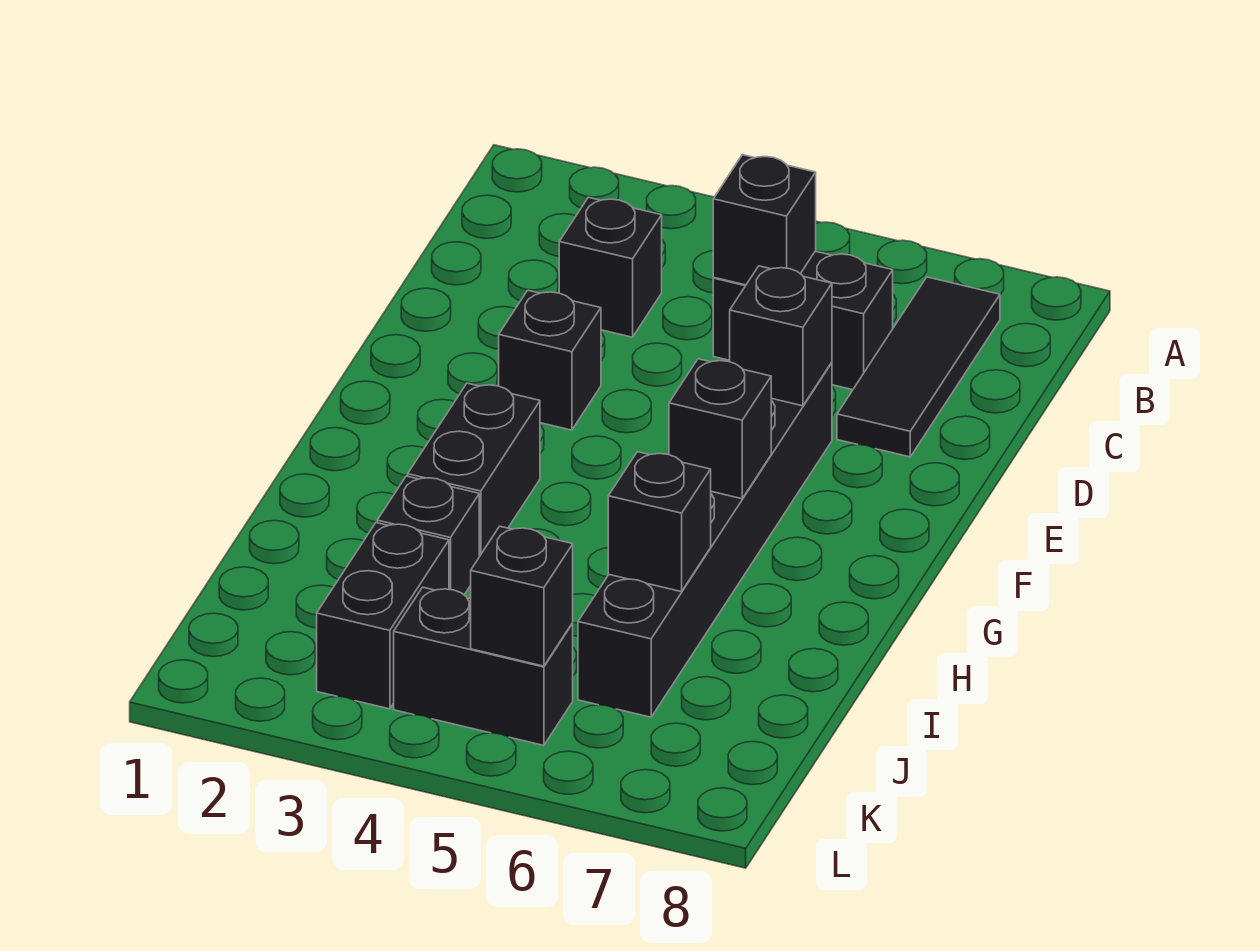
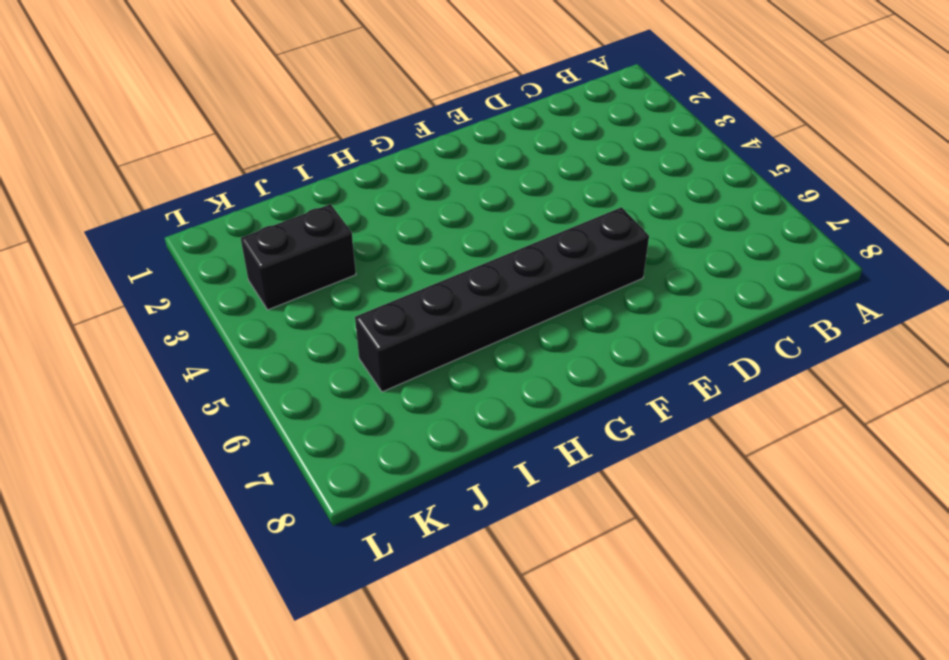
none -> black tile B7:D7 level 1
none -> black brick C3 level 1
none -> black brick C5:C6 level 1

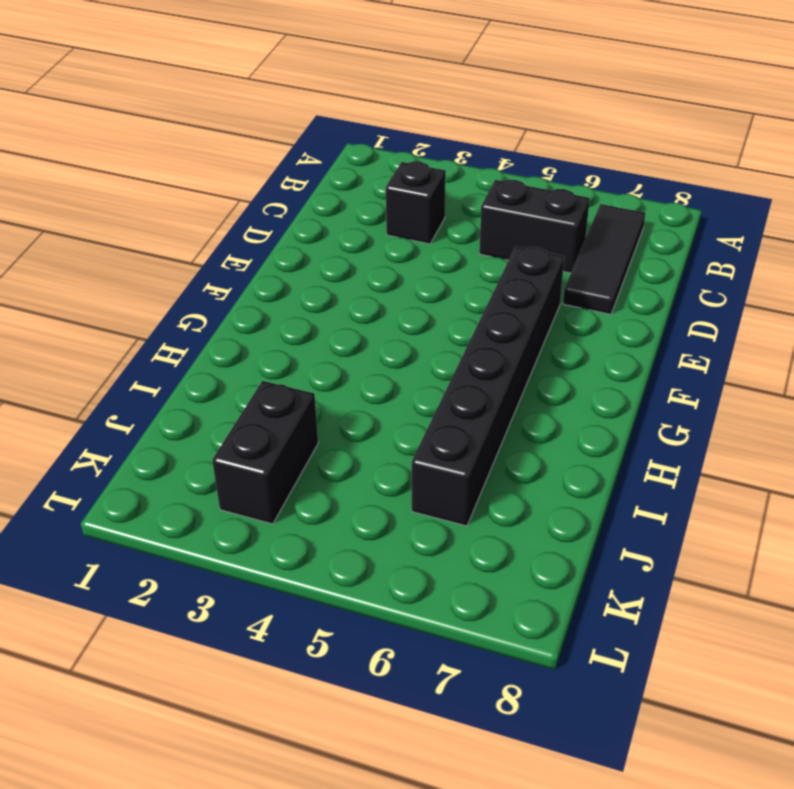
none -> black brick E3 level 1
none -> black brick G3:H3 level 1
none -> black brick I3 level 1

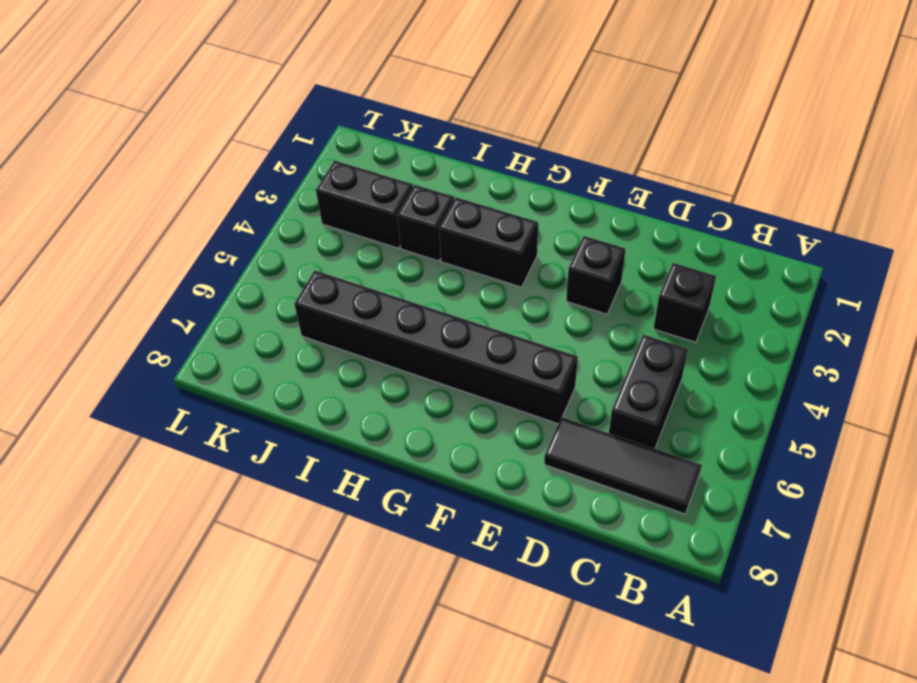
none -> black brick K4:K5 level 1
none -> black brick C5 level 2
none -> black brick E6 level 2

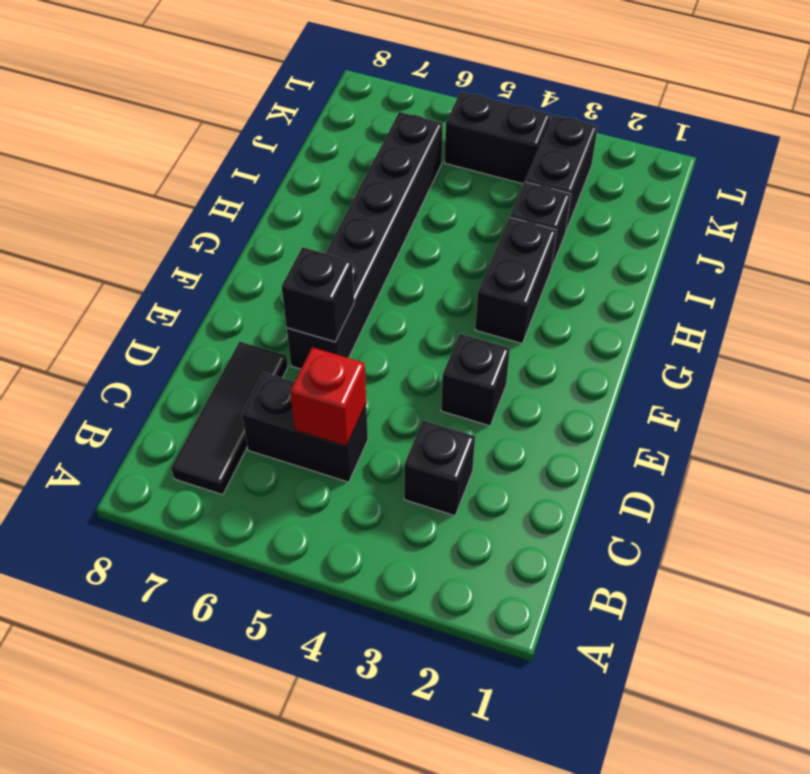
red brick C5 level 2 -> black brick C5 level 2
none -> black brick G6 level 2
none -> black brick I6 level 2
none -> black brick K5 level 2

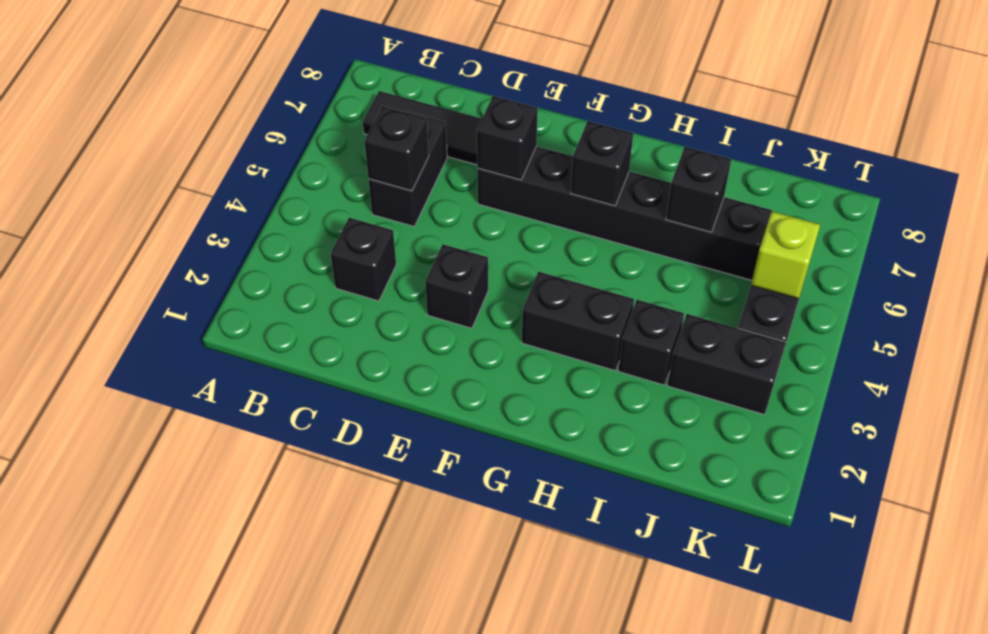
lime brick K5 level 2 -> black brick K5 level 2

